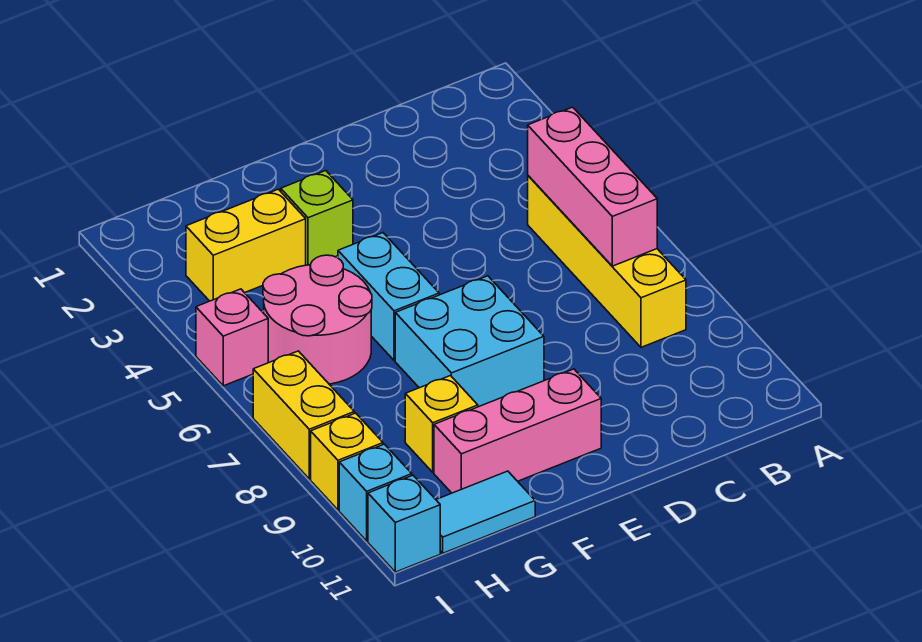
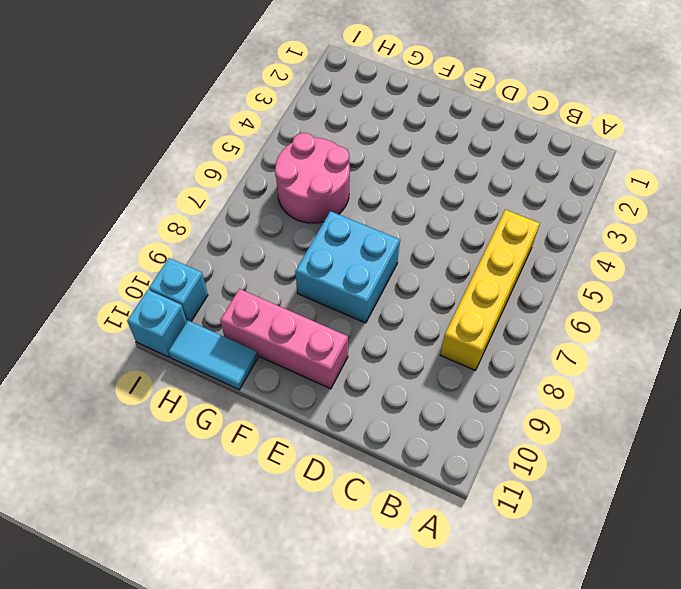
none -> lime brick F3 level 1
none -> cyan brick F5:F6 level 1
none -> yellow brick G3:H3 level 1

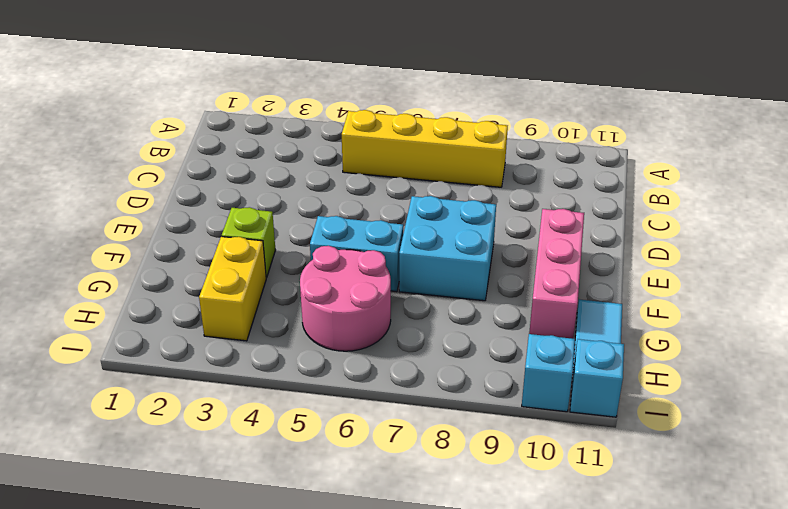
none -> yellow brick G9 level 1
none -> pink brick I5 level 1
none -> yellow brick I7:I8 level 1

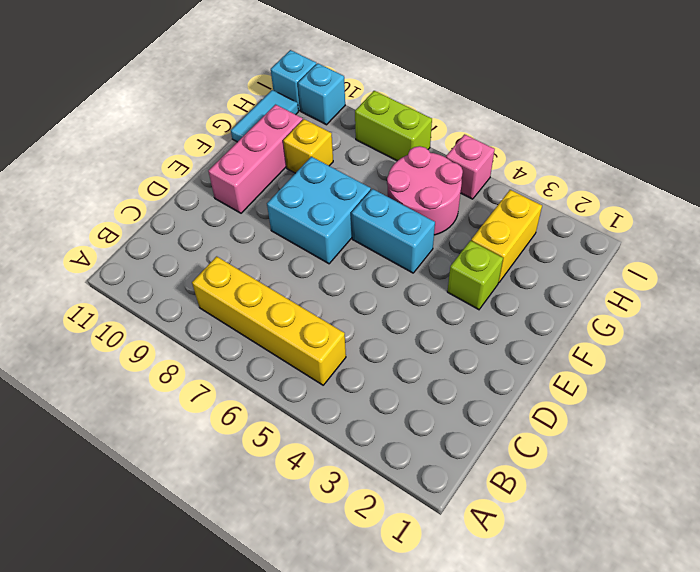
lime brick I7:I8 level 1 -> yellow brick I7:I8 level 1
none -> yellow brick I9 level 1
none -> pink brick B5:B7 level 2

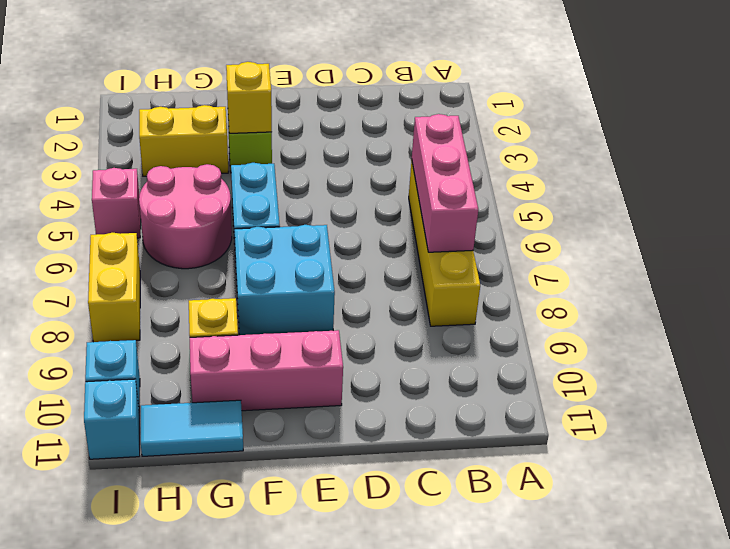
yellow brick F3 level 2 -> yellow brick I9 level 1

